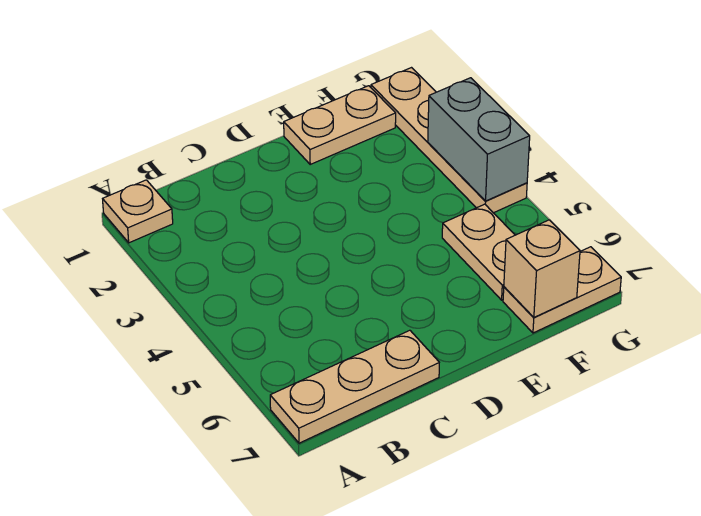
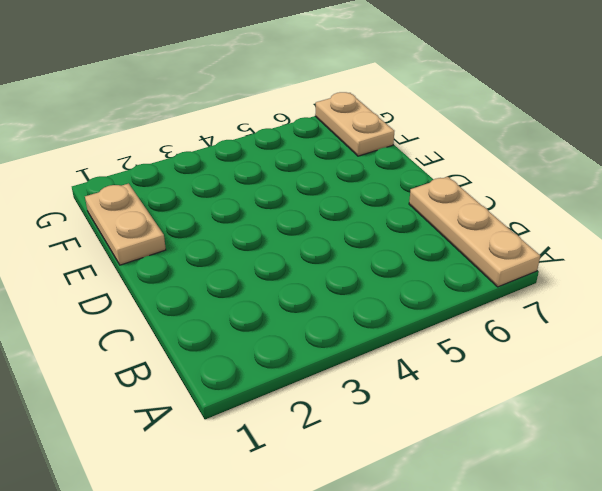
none -> tan plate A1 level 1
none -> tan plate F5:F6 level 1

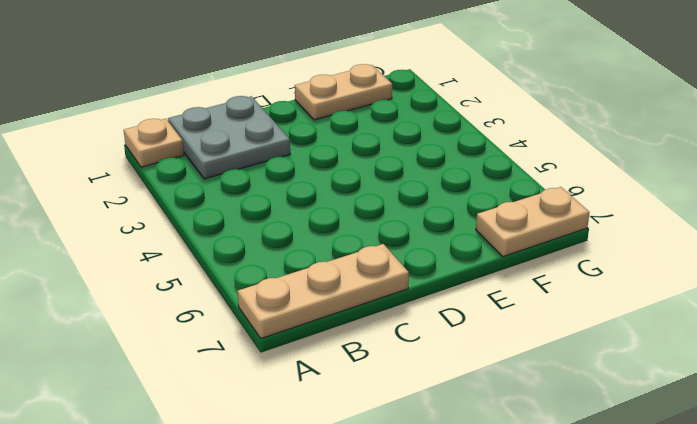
grey plate B1:C2 level 1 -> none
none -> tan plate F5:F6 level 1
none -> tan plate G1:G4 level 1

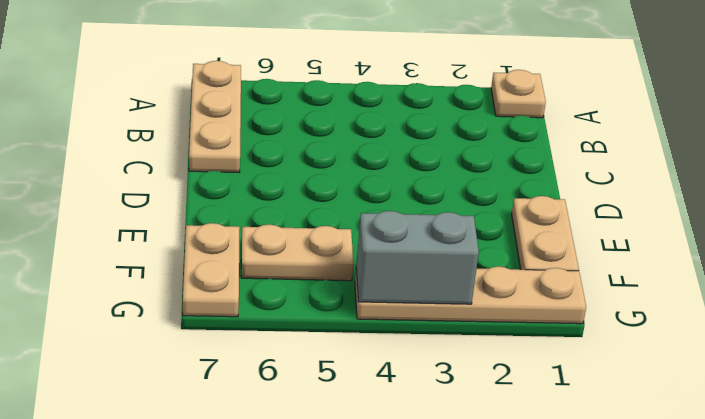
none -> tan brick F7 level 2

